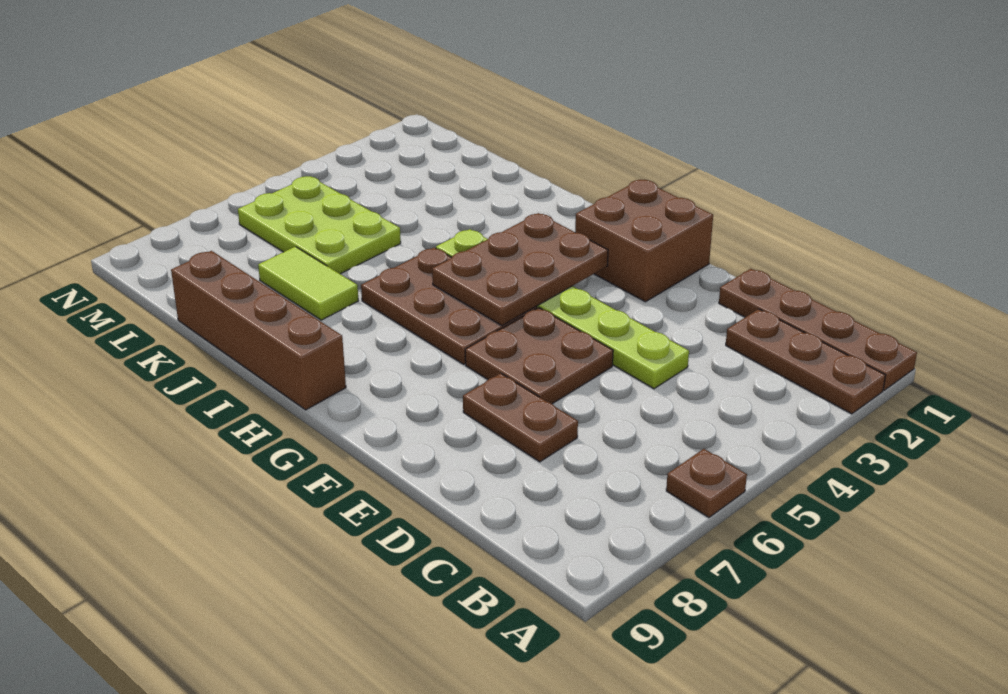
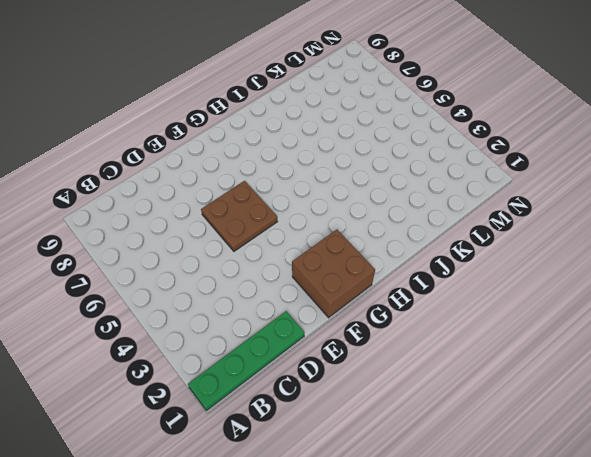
green plate A1:D1 level 1 -> brown plate A1:D1 level 1
none -> brown plate A2:C2 level 1
none -> brown plate A6 level 1
none -> lime plate D4:I4 level 1

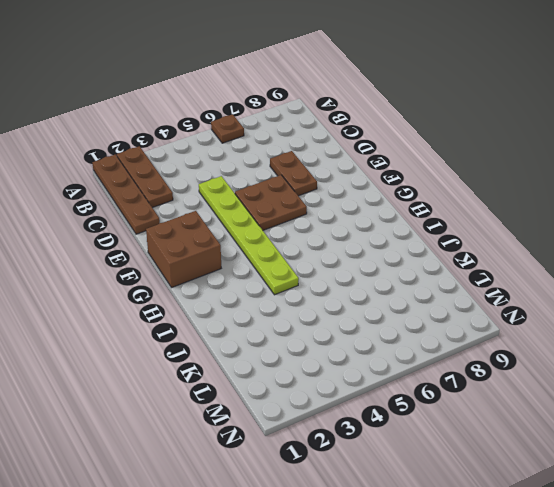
none -> brown plate G5:I6 level 1
none -> brown brick H9:K9 level 1
none -> lime tile J7:K7 level 1

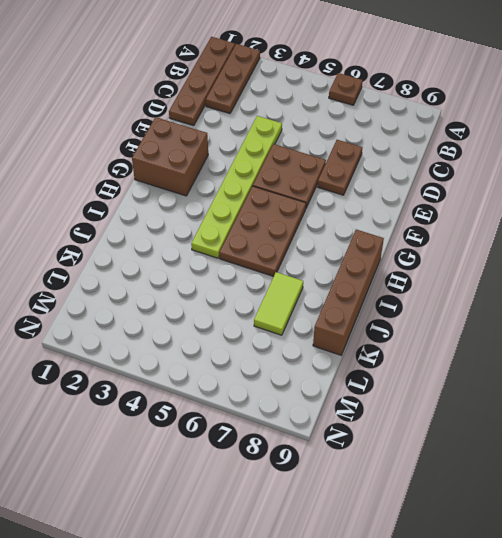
none -> lime plate K5:M6 level 1
none -> brown plate G3:H5 level 2

